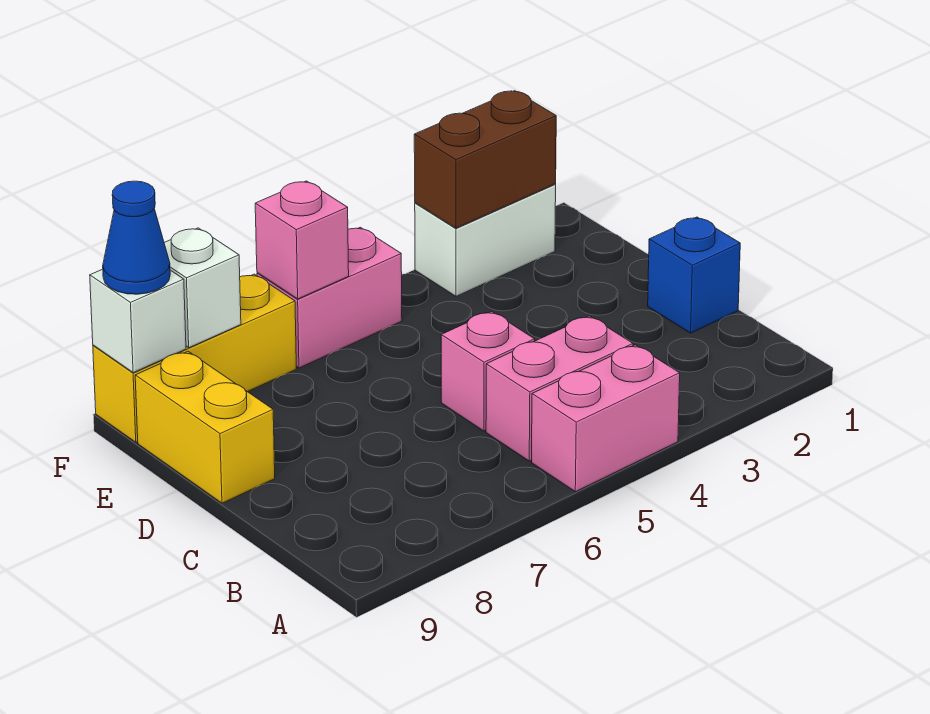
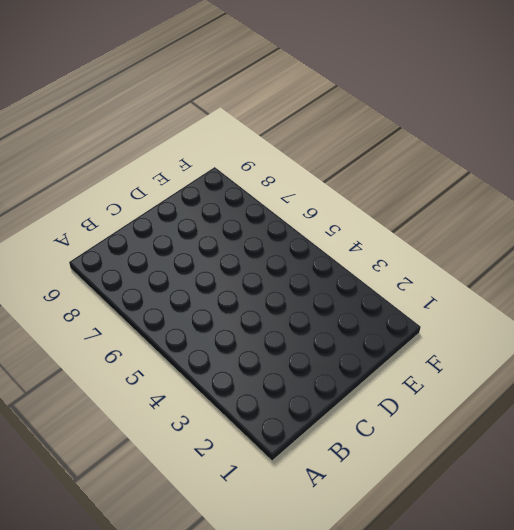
none -> pink brick A4:A5 level 1
none -> pink brick B4:B5 level 1
none -> blue brick C1 level 1

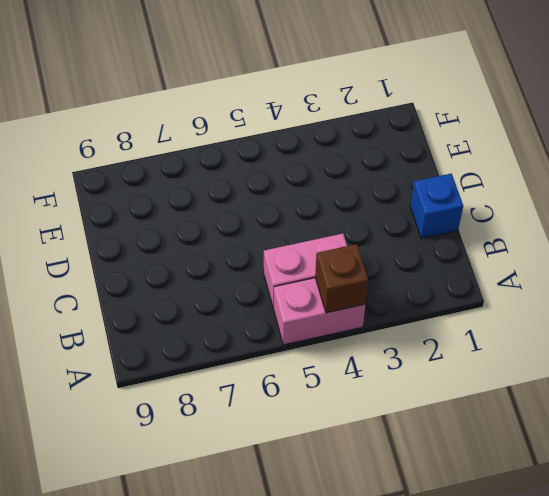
brown brick A4 level 2 -> none
none -> pink brick C5 level 1
none -> yellow brick D9:E9 level 1
none -> white brick F2:F3 level 1

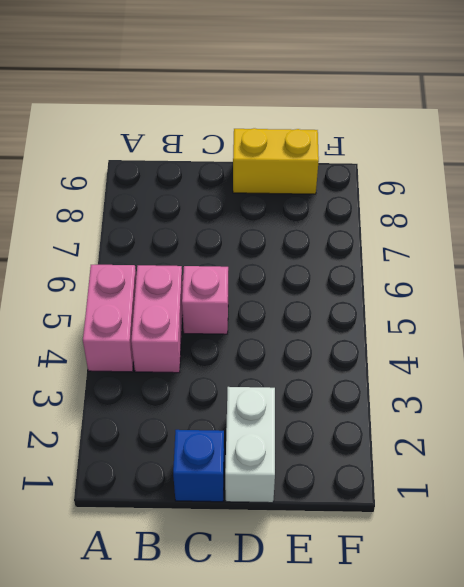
white brick D1:D2 level 1 -> white brick F2:F3 level 1
none -> pink brick F5:F6 level 1
none -> yellow brick F7:F9 level 1
none -> brown brick F2:F3 level 2

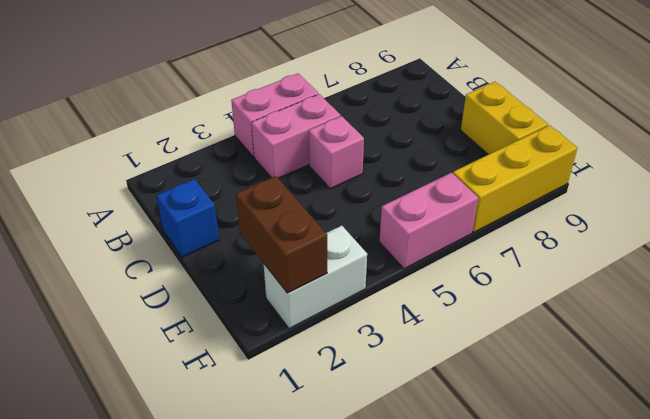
brown brick E2:F2 level 2 -> brown brick F2:F3 level 2
none -> pink brick F6 level 2
none -> white brick F8 level 2
none -> white brick F9 level 2

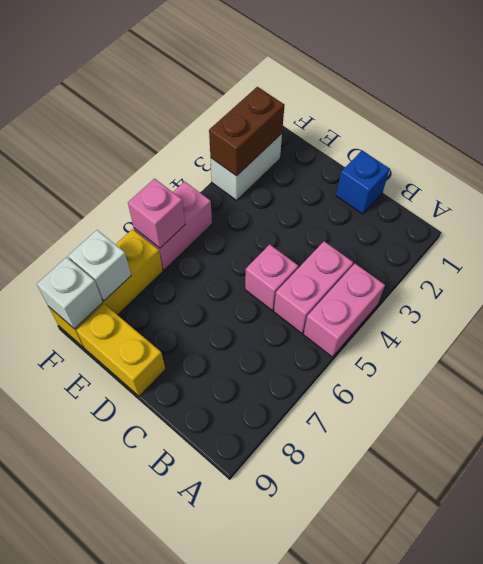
none -> blue cone F9 level 3

